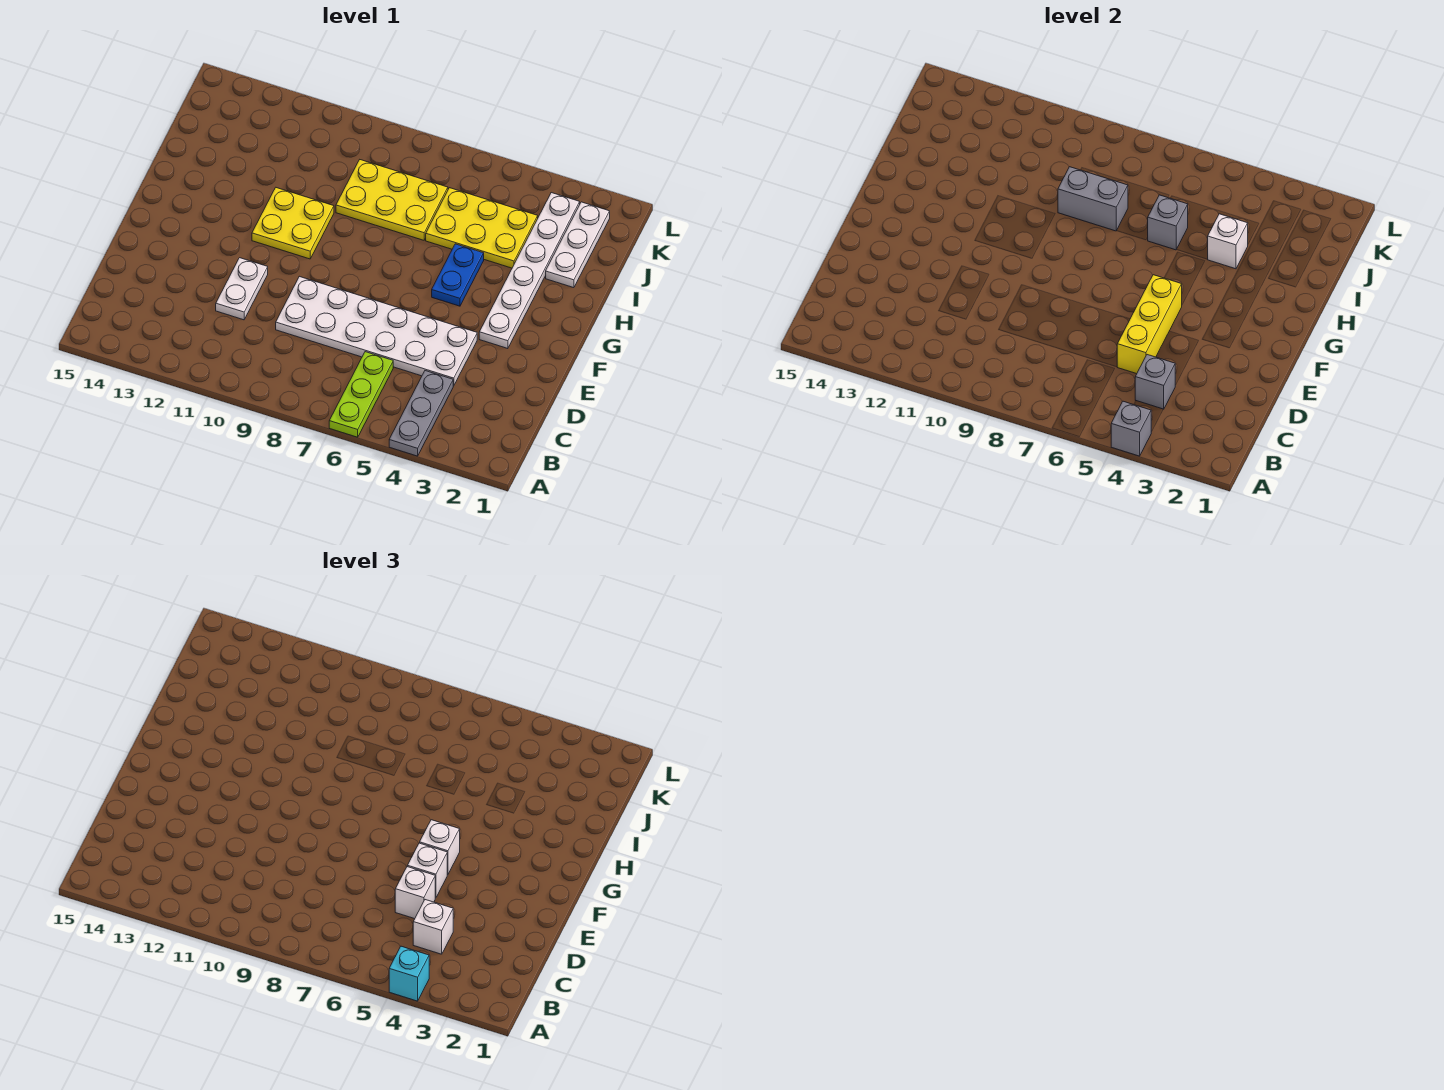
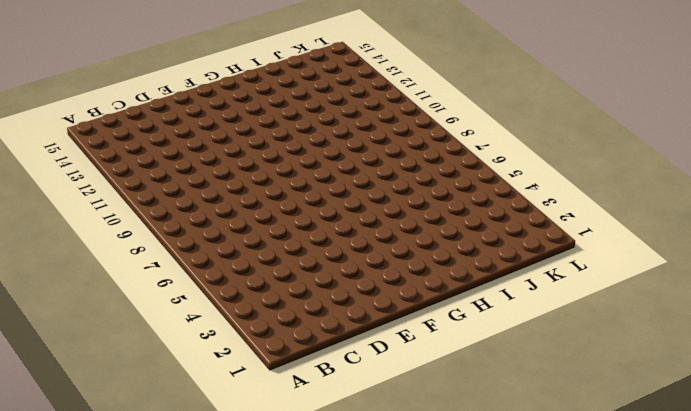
none -> grey plate A4:C4 level 1
none -> lime plate A6:C6 level 1
none -> white plate D4:E9 level 1

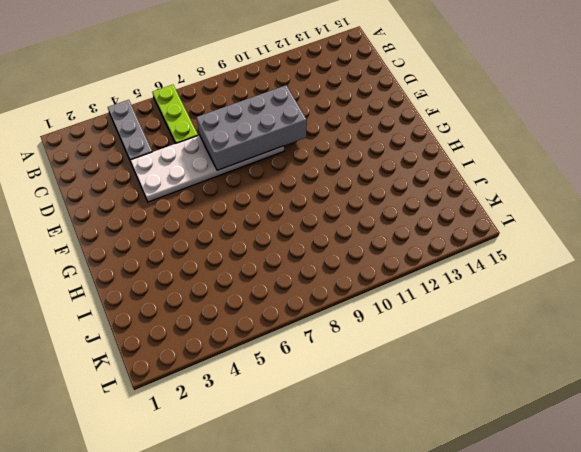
grey brick D7:E10 level 2 -> none
none -> white plate D11:E11 level 1
none -> white plate F3:K3 level 1
none -> blue plate G5:H5 level 1

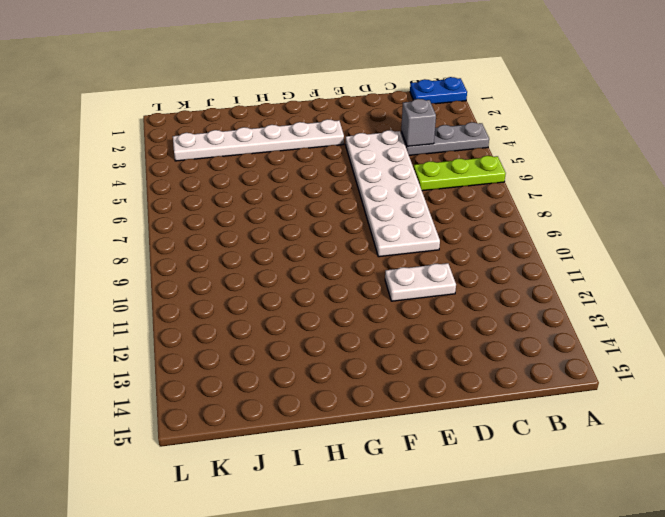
blue plate A1:B1 level 1 -> blue plate G5:H5 level 1
none -> yellow plate G10:H11 level 1
none -> white plate I2:K2 level 1
none -> yellow plate I4:J6 level 1

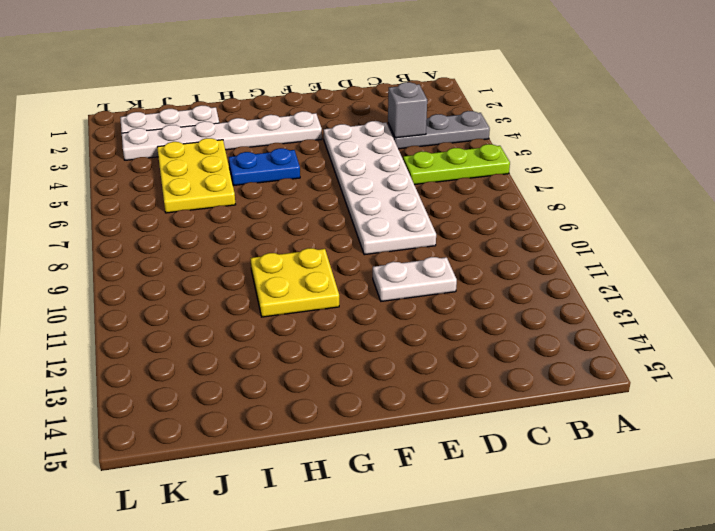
none -> yellow plate I7:J9 level 1
none -> grey brick A4 level 2
none -> yellow brick D5:F5 level 2

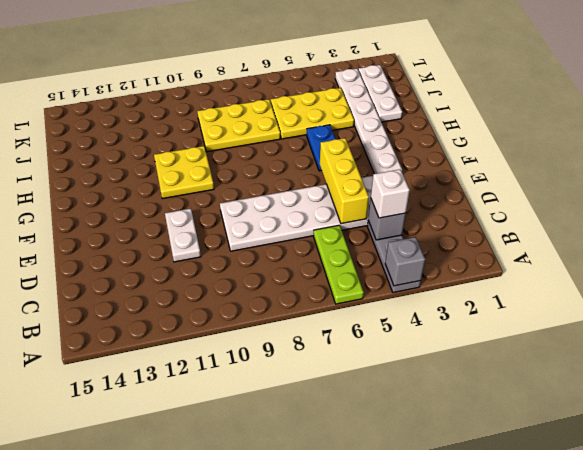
none -> white brick I4 level 2
none -> grey brick I6 level 2
none -> grey brick I8:I9 level 2

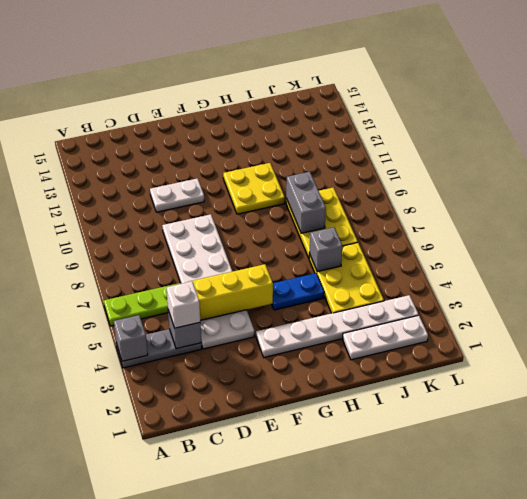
none -> white brick I4 level 2
none -> cyan brick A4 level 3
none -> white brick D5 level 3

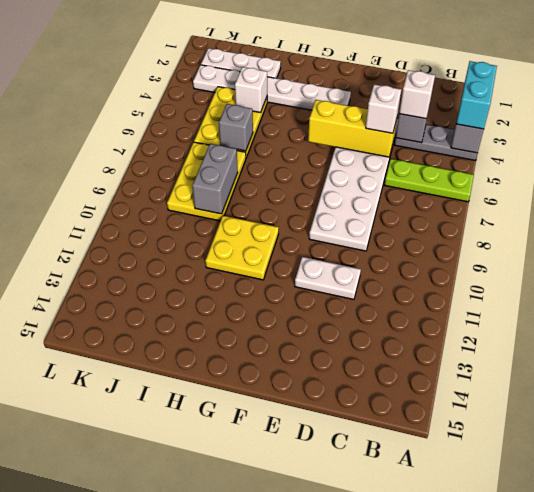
cyan brick A3:A4 level 3 -> cyan brick A4 level 3
none -> blue plate G5:H5 level 1
none -> white brick E5 level 3
none -> white brick F5 level 3

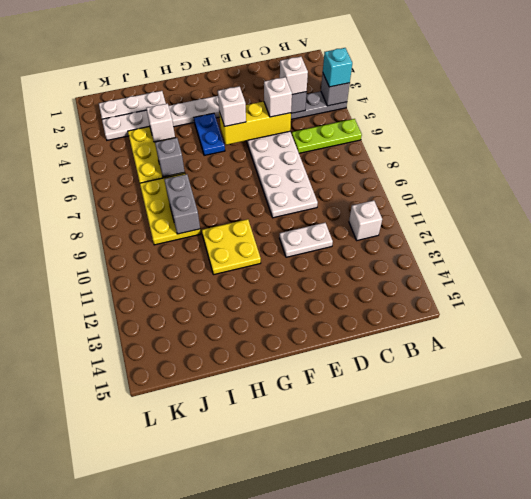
white brick B11 level 1 -> white brick E5 level 3
blue plate G4:G5 level 1 -> blue plate G5:H5 level 1

